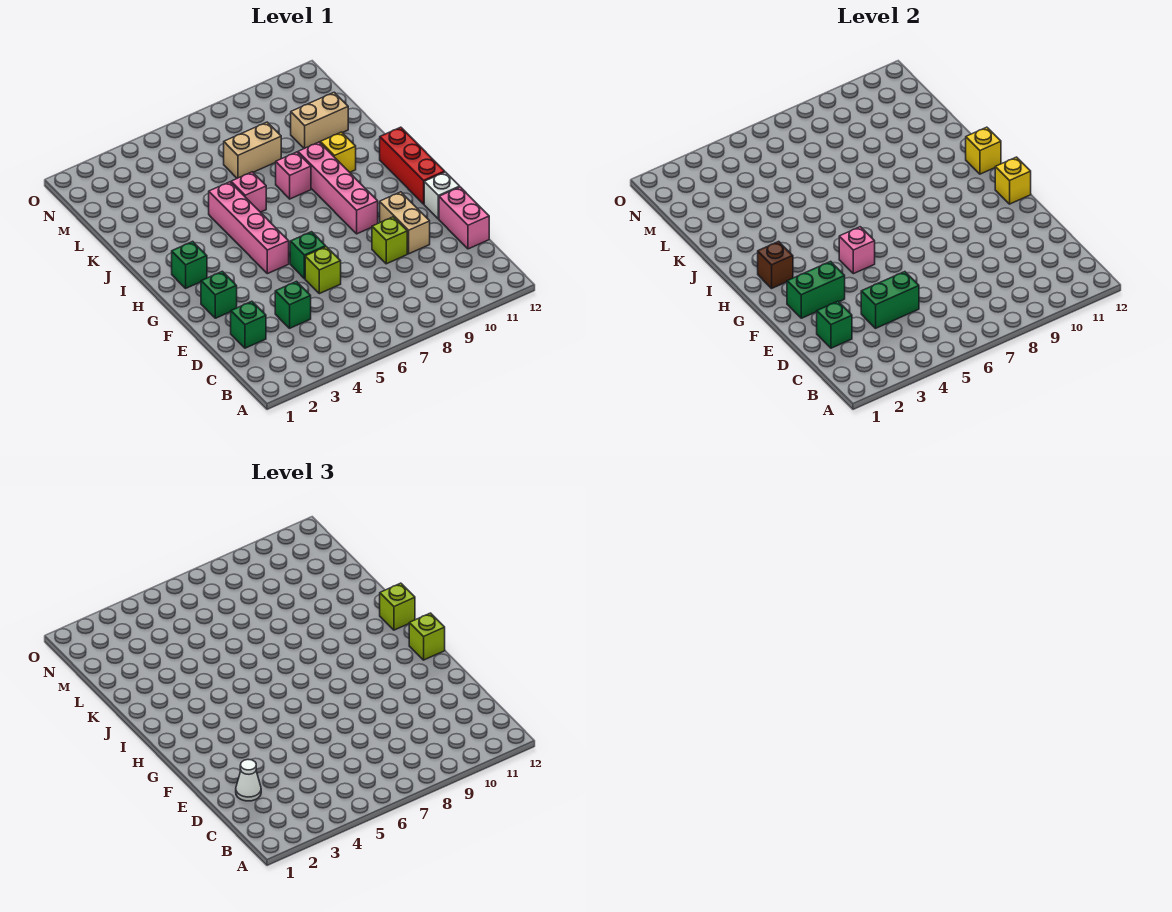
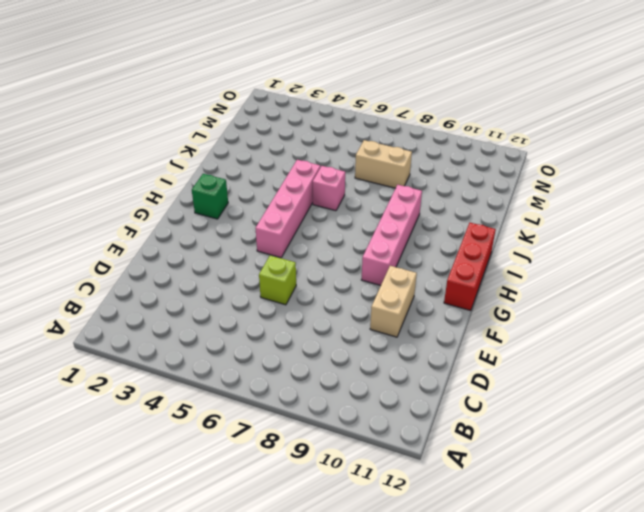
none -> green brick D2 level 1
none -> green brick D4 level 1
none -> pink brick D12:E12 level 1

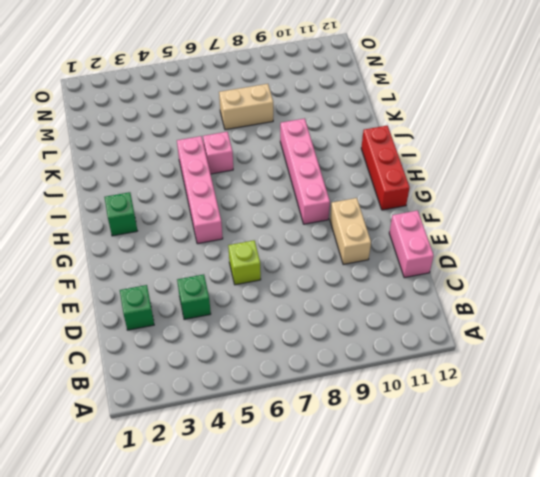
none -> lime brick E9 level 1
none -> green brick F2 level 1
none -> green brick F6 level 1

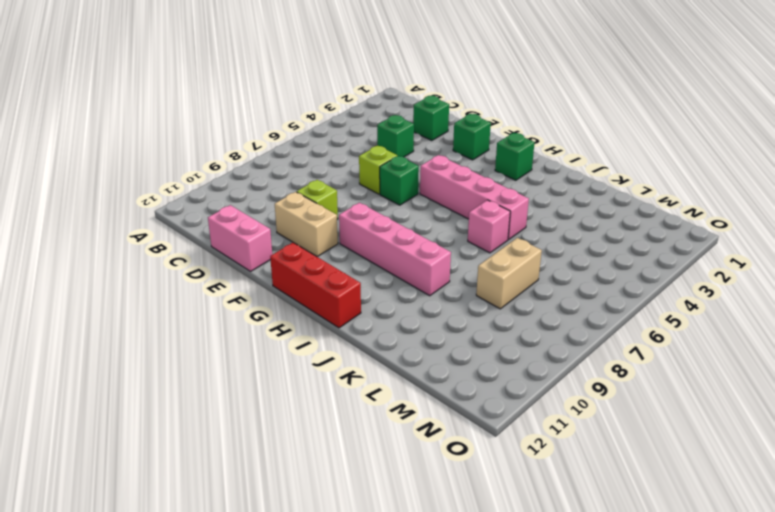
none -> white brick F12 level 1
none -> pink brick J8 level 1
none -> yellow brick J10 level 1

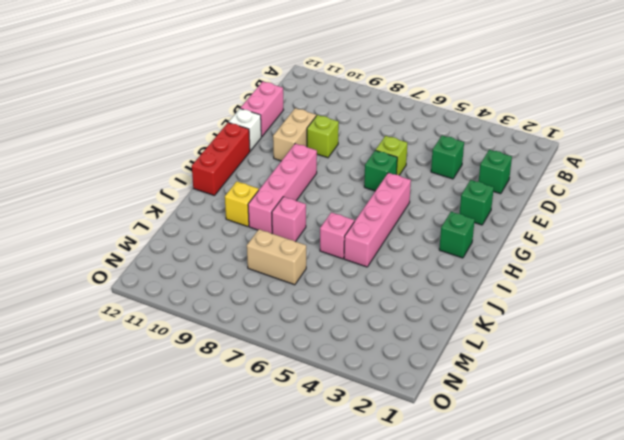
none -> tan brick L10:L11 level 1
none -> green brick D2 level 2
none -> green brick D4:D5 level 2

